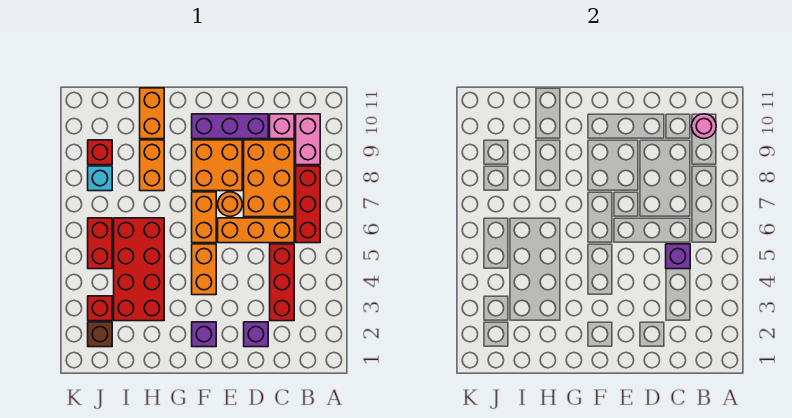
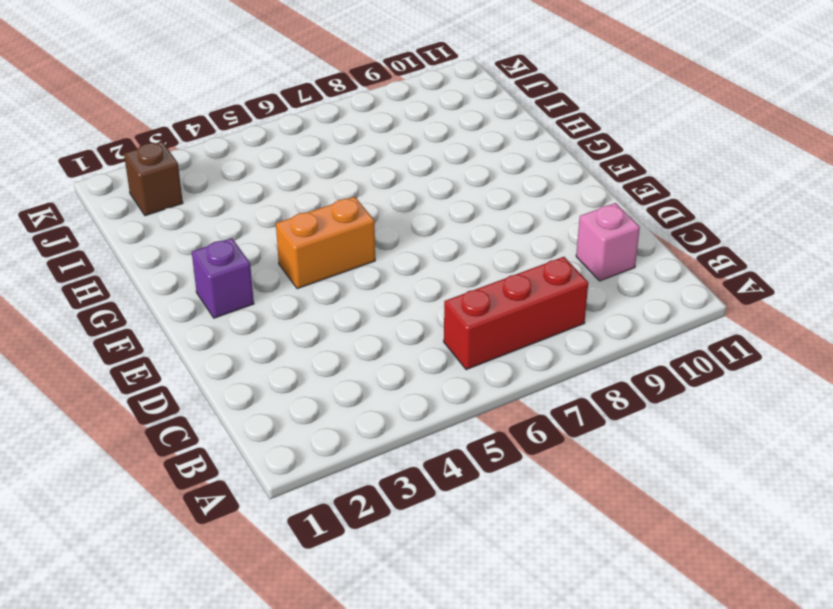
none -> pink brick B9:B10 level 1
none -> red brick C3:C5 level 1
none -> orange brick C6:E6 level 1

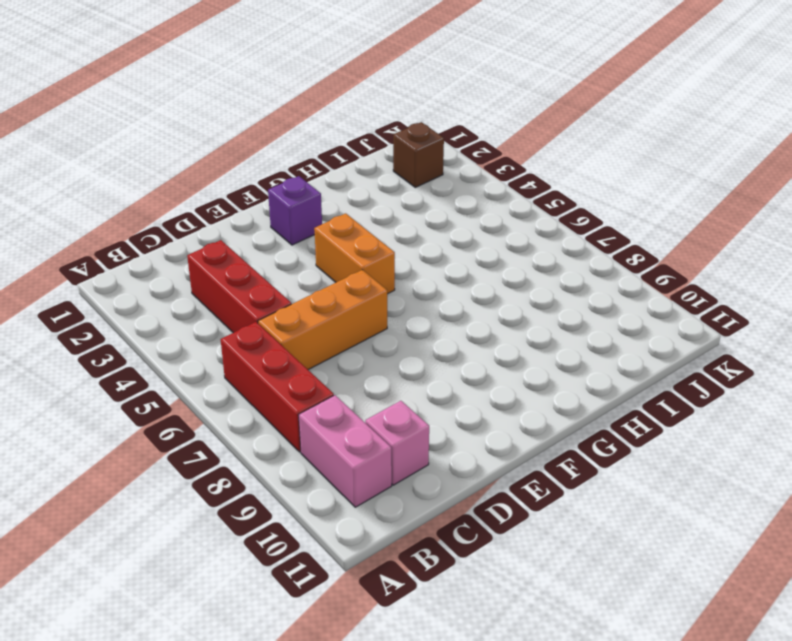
none -> orange brick C7:D9 level 1
none -> purple brick D2 level 1
none -> purple brick D10:F10 level 1

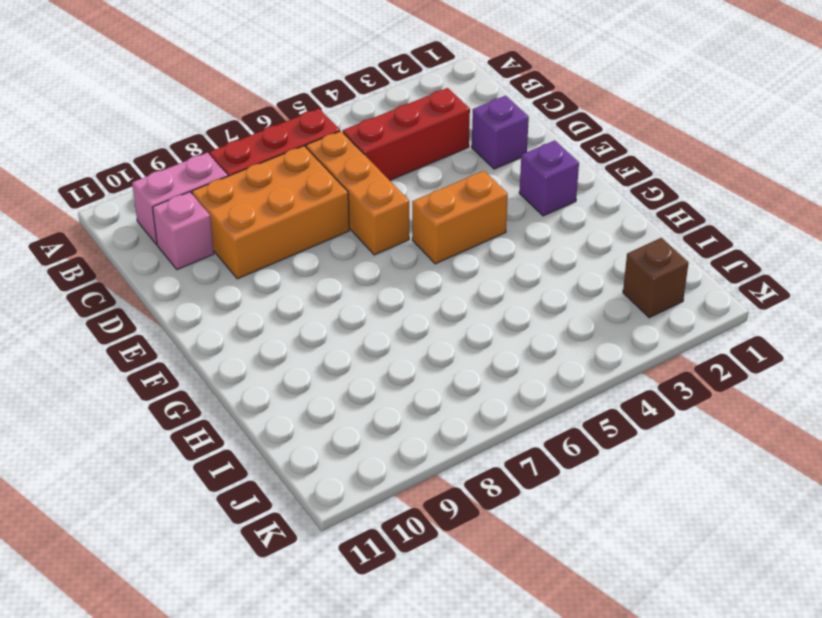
none -> purple brick D10:F10 level 1
none -> orange round brick E7 level 1
none -> orange brick E8:F9 level 1

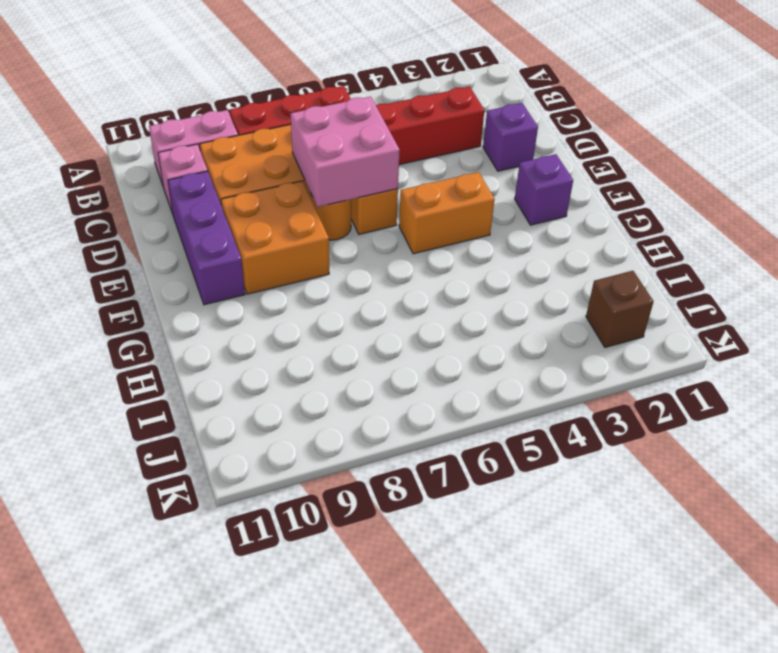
pink brick D6:E7 level 2 -> none
none -> orange brick F6:F7 level 1
none -> red brick H3:I6 level 1
none -> orange brick H8:H9 level 1

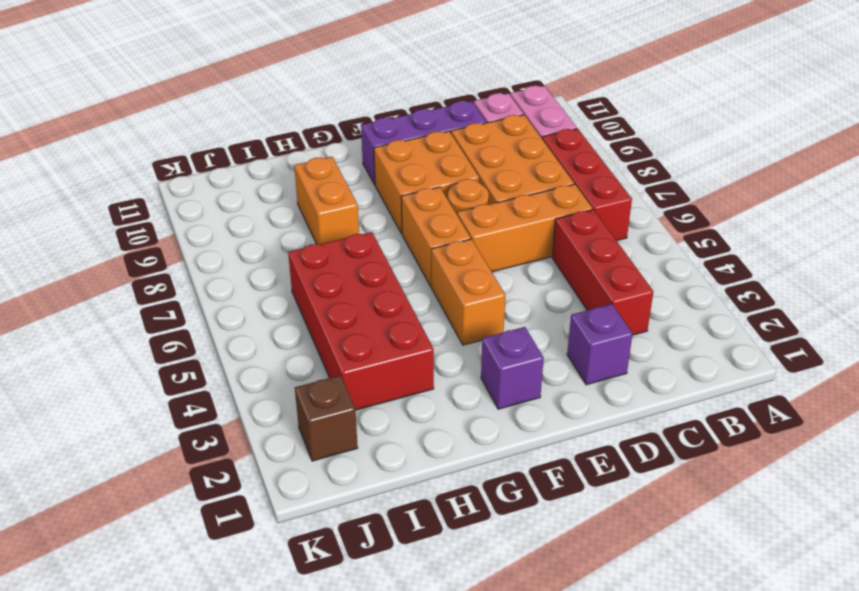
none -> orange brick H10:H11 level 1
none -> red brick J3 level 1
none -> red brick J5:J6 level 1

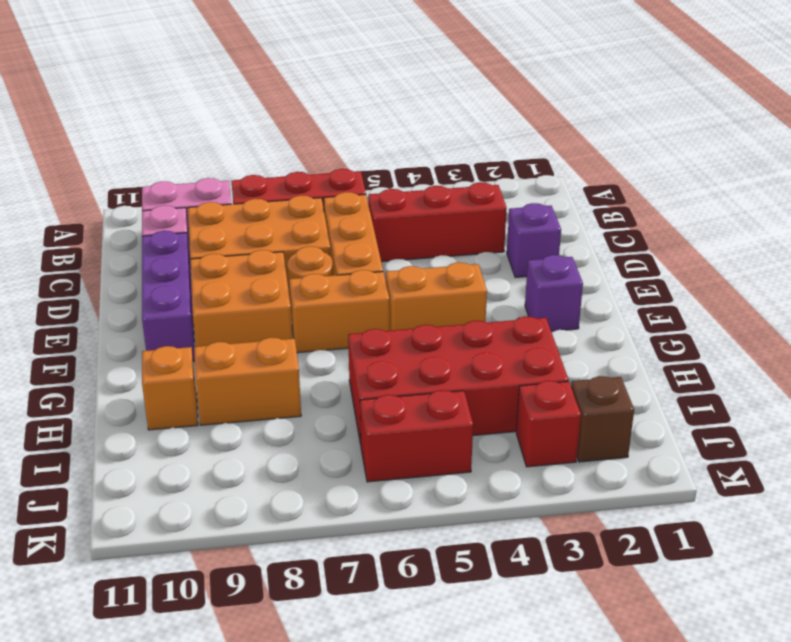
orange brick H10 level 1 -> orange brick H10:H11 level 1
none -> cyan brick J8 level 1
none -> red brick J9 level 1
none -> pink round brick B10 level 2

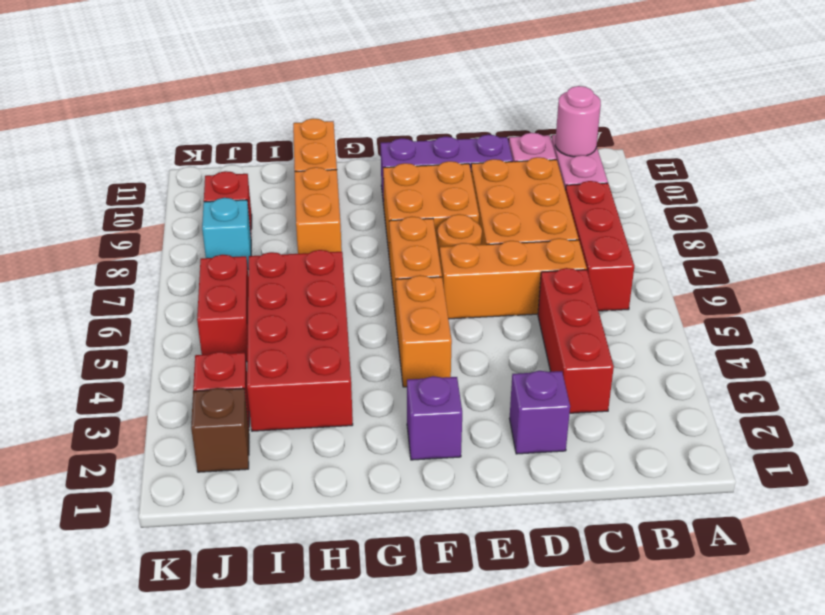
none -> purple brick C5 level 2

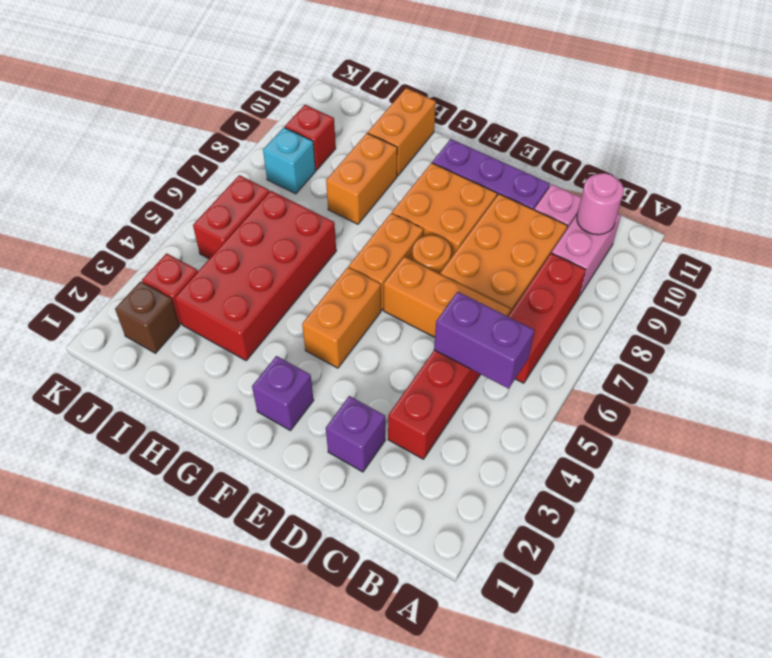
purple brick B5:C5 level 2 -> purple brick C5 level 2

